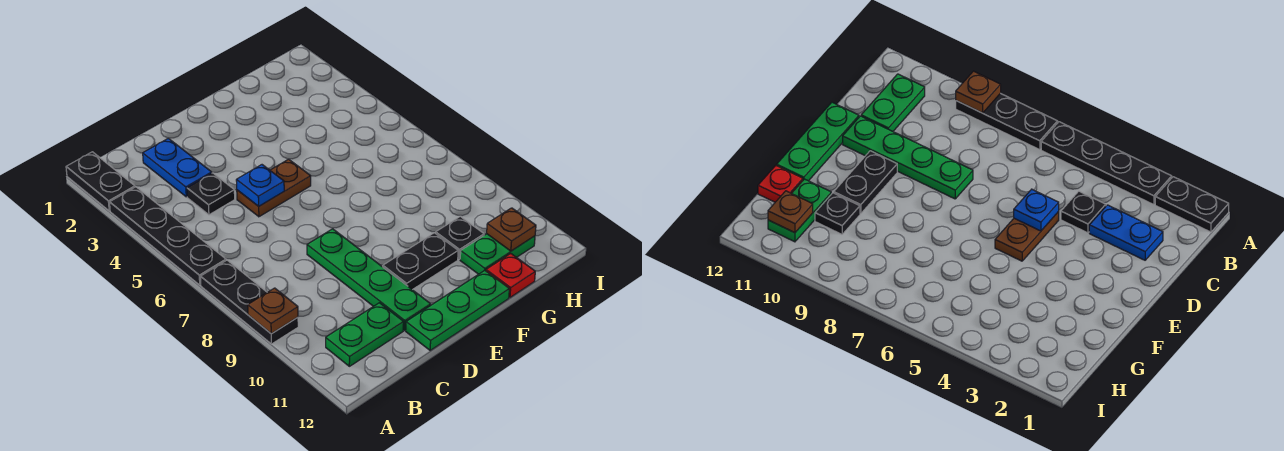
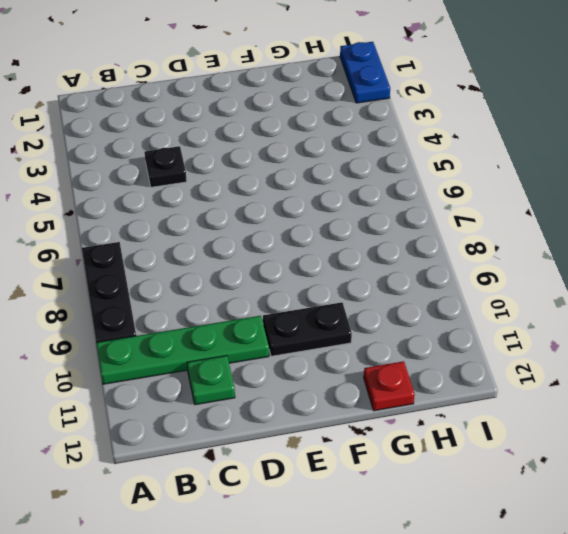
green plate A10:D10 level 1 -> green plate D8:D11 level 1
green plate C11 level 1 -> green plate B11:C11 level 1
blue plate I1:I2 level 1 -> blue plate C2:C3 level 1
none -> black plate A1:A2 level 1
none -> black plate A3:A6 level 1
none -> brown plate D5:E5 level 1

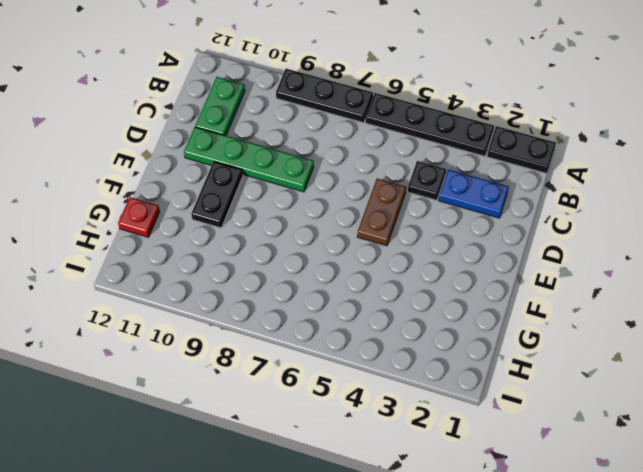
none -> green plate D12:F12 level 1
none -> black plate G10 level 1
none -> green plate G11:H11 level 1

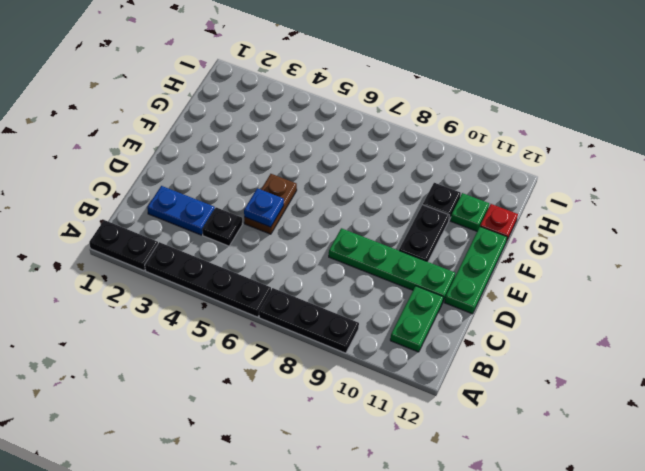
green plate G11 level 1 -> green plate G11:H11 level 1
none -> brown plate A9 level 2
none -> brown plate H11 level 2

